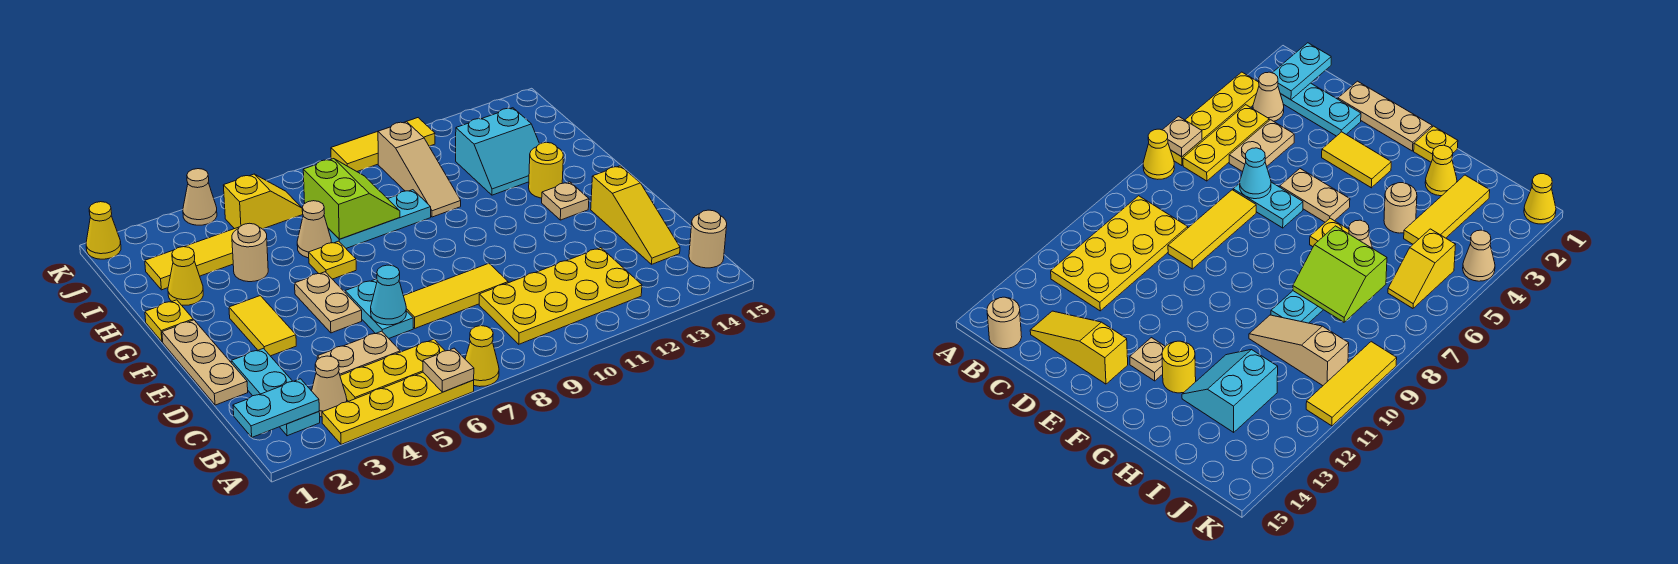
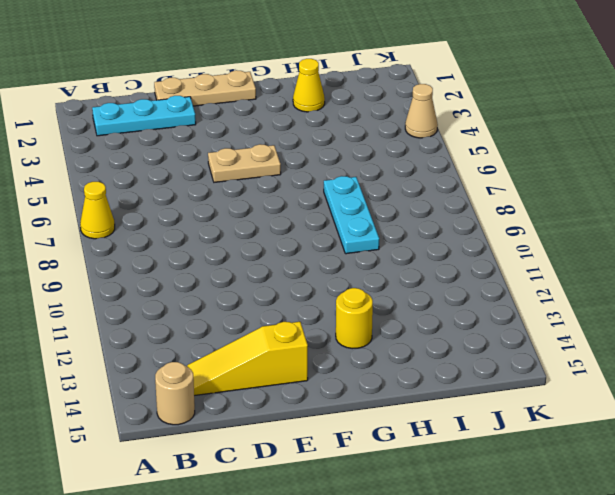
none -> yellow plate A3:A6 level 1
none -> tan cone B3 level 1
none -> yellow plate B4:B6 level 1
none -> yellow plate B9:C12 level 1

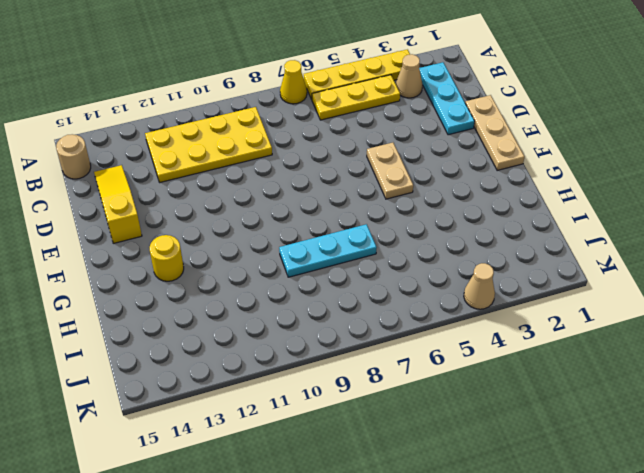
none -> tan plate C4:C5 level 1
none -> cyan plate D6:E6 level 1
none -> yellow tile D7:D9 level 1
none -> yellow tile E3:F3 level 1

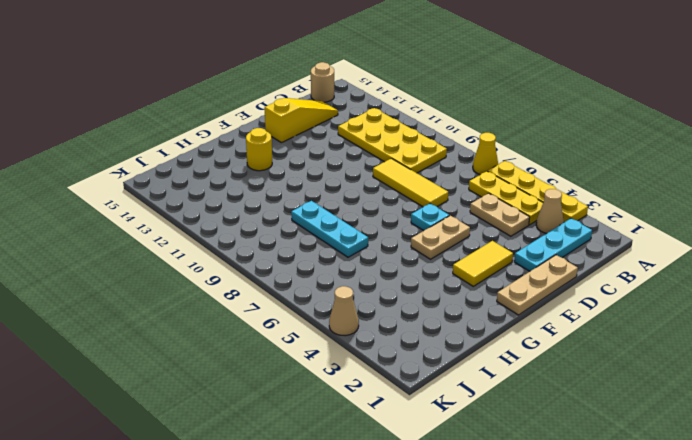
cyan plate E6 level 1 -> cyan plate D6:E6 level 1
none -> tan plate F13 level 1
none -> yellow plate G1 level 1
none -> yellow plate G6 level 1
none -> yellow cone H2 level 1

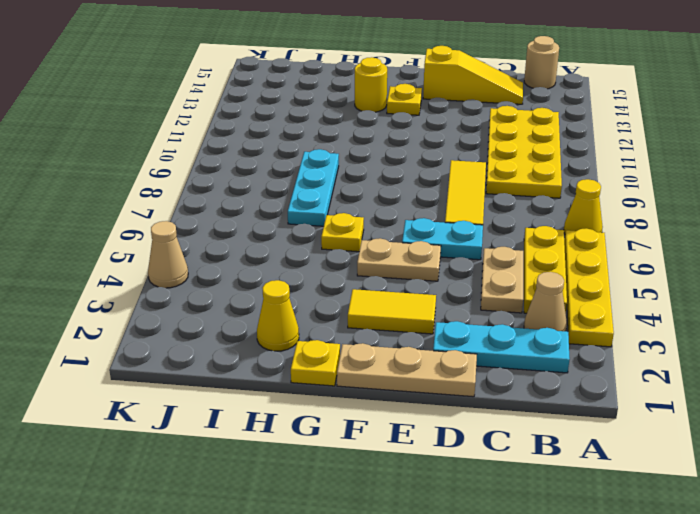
yellow plate F13 level 1 -> tan plate F13 level 1
none -> tan round brick H4 level 1
none -> tan cone H6 level 1
none -> tan slope H10:J10 level 1 top J
none -> cyan slope H12:I13 level 1 top I

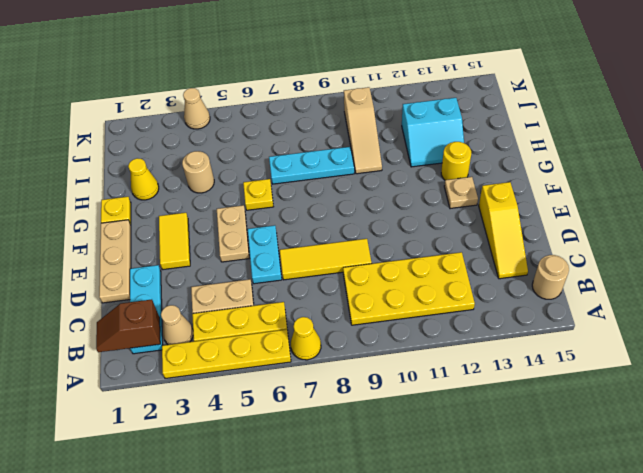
brown slope B1:B2 level 2 top 2 -> cyan plate B1:B2 level 2
none -> tan cone H6 level 1
none -> yellow tile I2:I4 level 1
none -> yellow slope J5:J6 level 1 top 5
none -> yellow cone K1 level 1

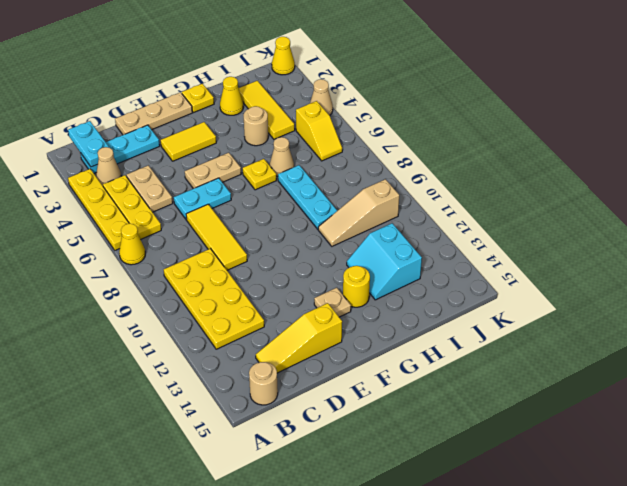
none -> yellow tile K9:K11 level 1
none -> tan plate A6 level 2
none -> cyan cone D6 level 2
none -> lime slope H7:I8 level 2 top 7

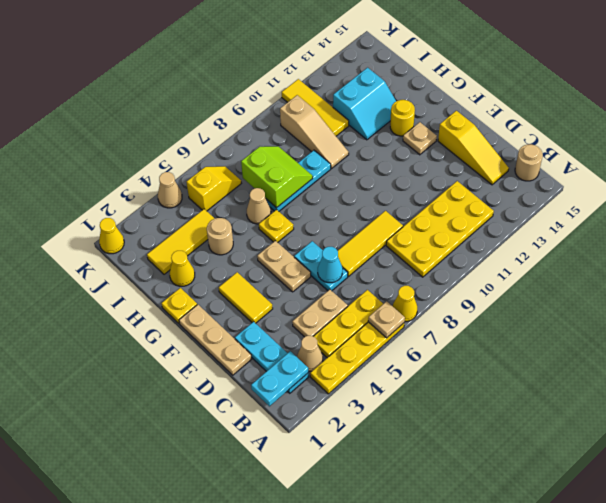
yellow tile I11:K11 level 1 -> yellow tile K9:K11 level 1

